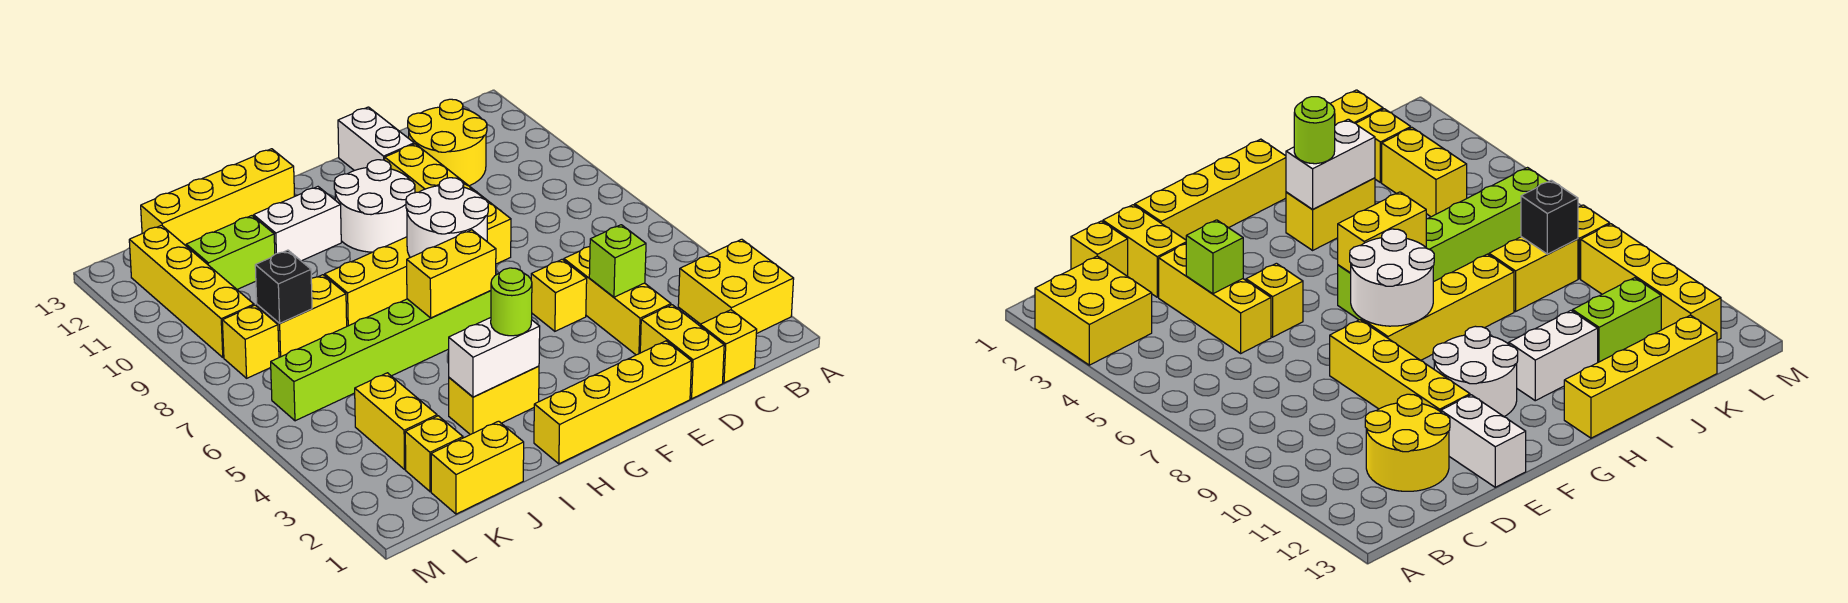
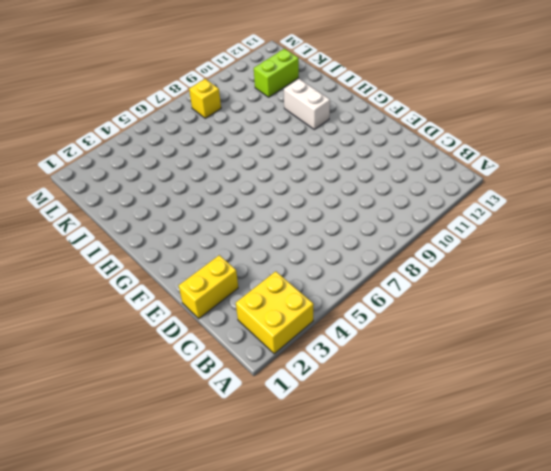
lime brick K11:K12 level 1 -> lime brick J11:K11 level 1
none -> yellow brick C1 level 1
none -> yellow round brick C11:D12 level 1
none -> yellow brick D3:D5 level 1

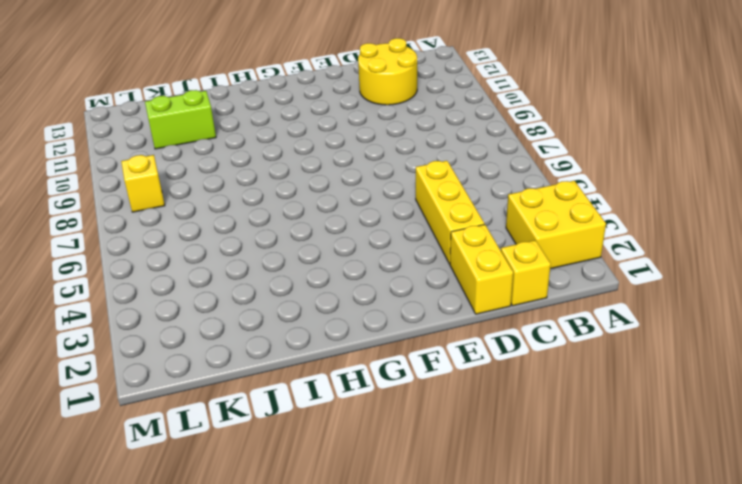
none -> yellow brick E1:H1 level 1
none -> yellow brick E5 level 1
none -> yellow brick E8:E11 level 1

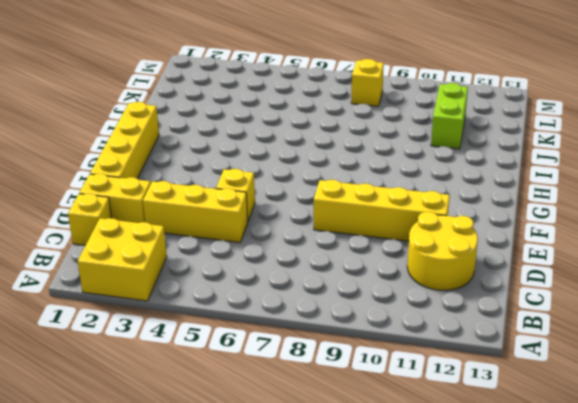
none -> white brick E12:E13 level 1
none -> yellow brick F8:I8 level 1
none -> white round brick F10:G11 level 1

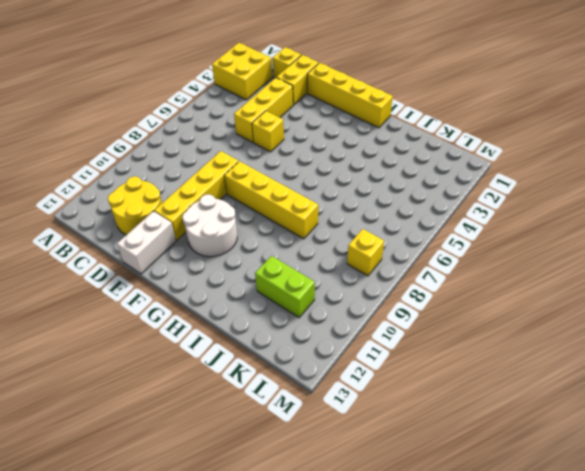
none -> lime brick G6:L6 level 1
none -> yellow brick H3:I3 level 1
none -> white brick H11:I11 level 1

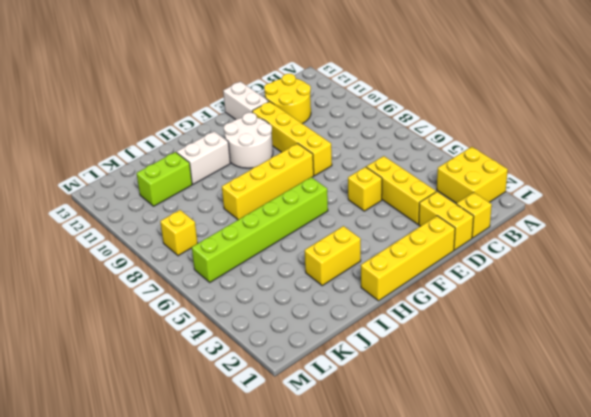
none -> yellow brick H13:K13 level 1
none -> yellow brick J1:K1 level 1
none -> yellow brick J8:K8 level 1

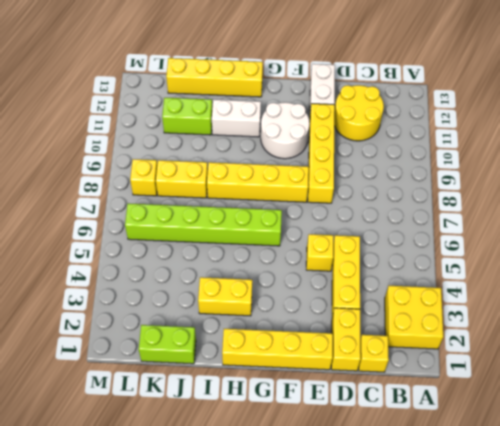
lime brick J1:K1 level 1 -> yellow brick J1:K1 level 1
none -> yellow brick K2 level 1
none -> yellow brick K3:K4 level 1
none -> yellow brick L9:L12 level 1

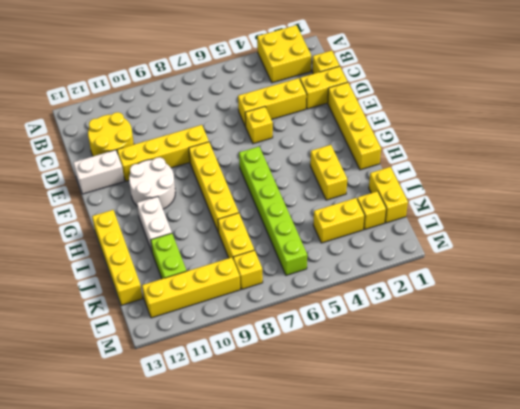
none -> lime brick D4 level 2
none -> white round brick F7:G8 level 2
none -> yellow brick G6:H6 level 2

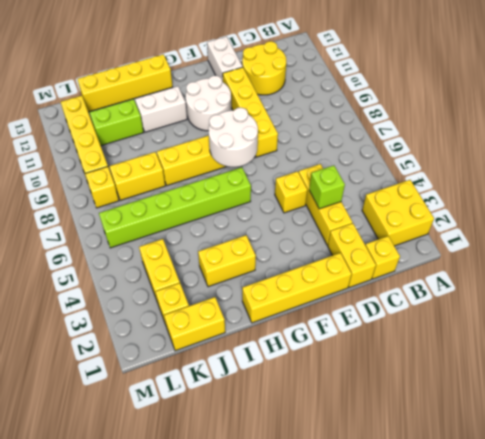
none -> yellow brick G6:H6 level 2
none -> white brick H3:I3 level 2
none -> black brick K8 level 2

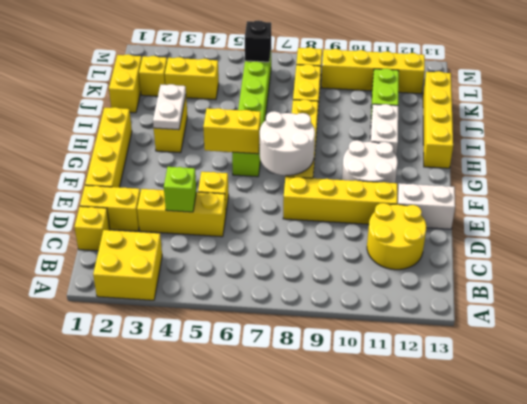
yellow brick G5:G6 level 2 -> yellow brick G6:H6 level 2
white plate H3:I3 level 2 -> white brick H3:I3 level 2
black brick L6 level 2 -> black brick K8 level 2
none -> lime round brick H3 level 3

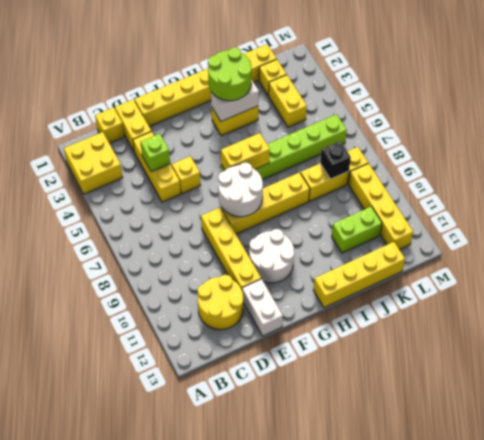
lime round brick H2:I3 level 3 -> lime round brick H3 level 3
none -> white brick H11:I11 level 1

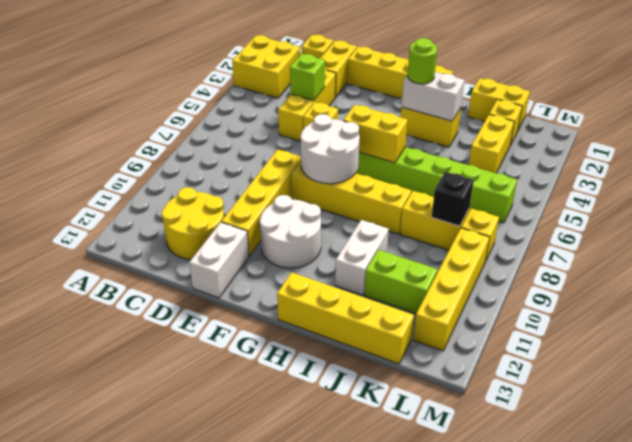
white brick I10:I11 level 1 -> white brick H11:I11 level 1

